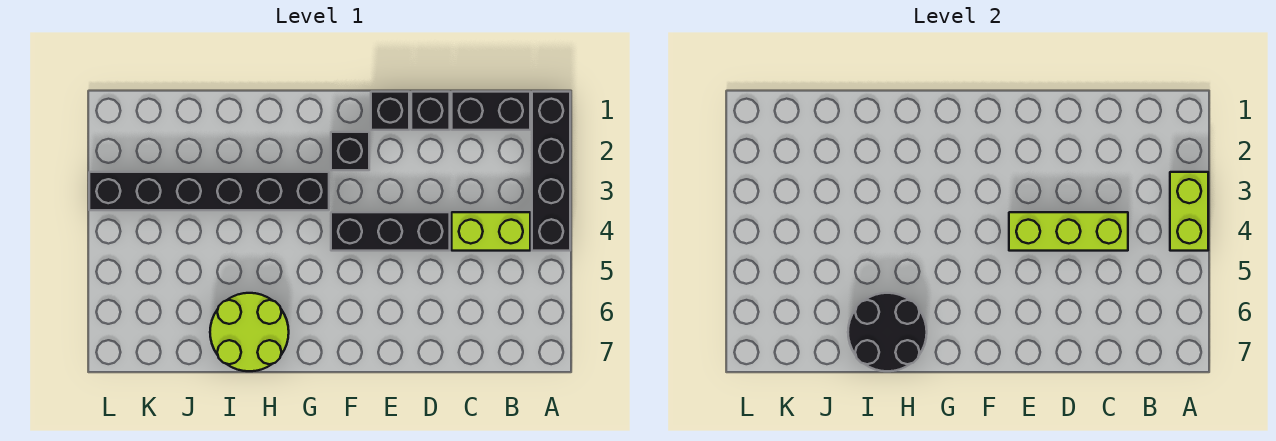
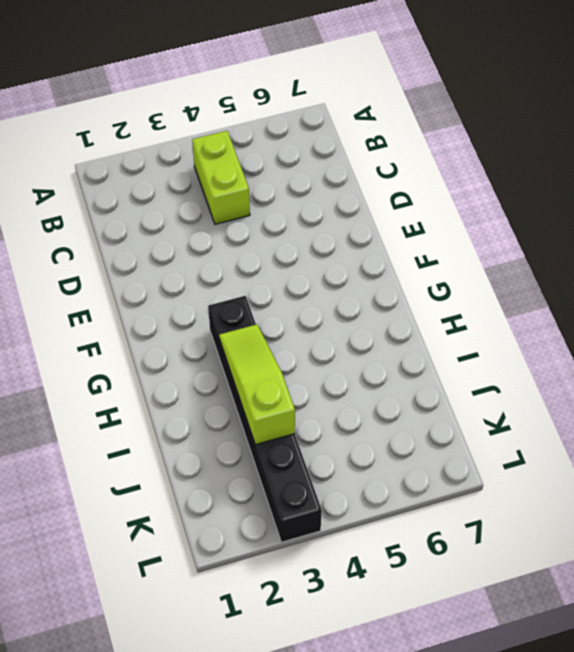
lime slope H3:J3 level 2 top J -> none
none -> black brick A1:A4 level 1
none -> black brick B1:C1 level 1
none -> black brick D1 level 1

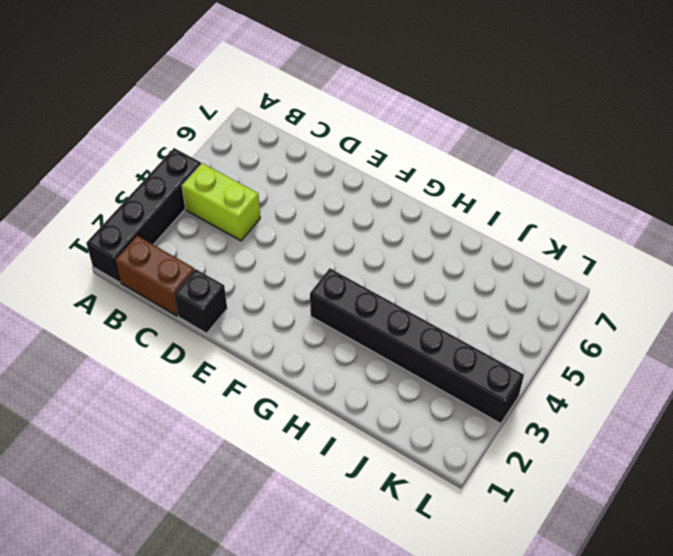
brown brick B1:C1 level 1 -> black brick B1:C1 level 1
none -> black brick D4:F4 level 1
none -> black brick E1 level 1
none -> black brick F2 level 1

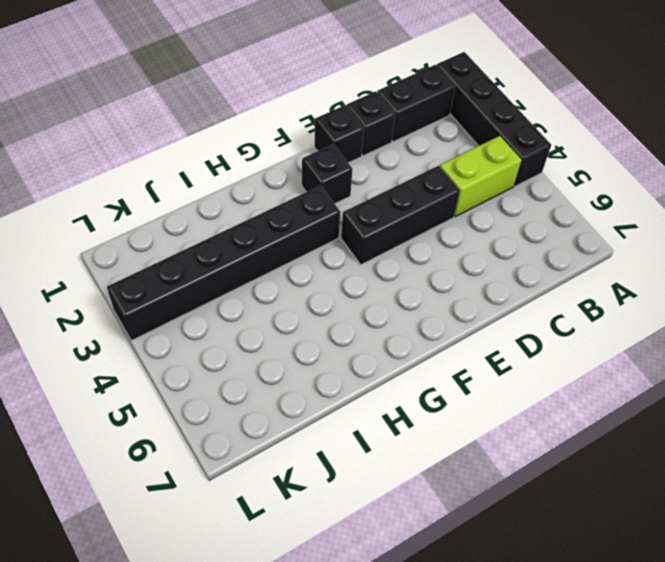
none -> lime round brick H6:I7 level 1
none -> lime brick A3:A4 level 2
none -> lime brick C4:E4 level 2

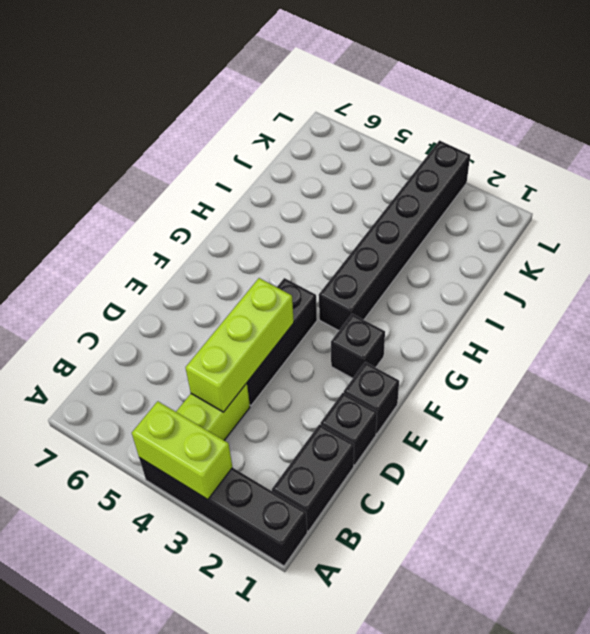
none -> lime round brick H6:I7 level 1
none -> black round brick H6:I7 level 2

